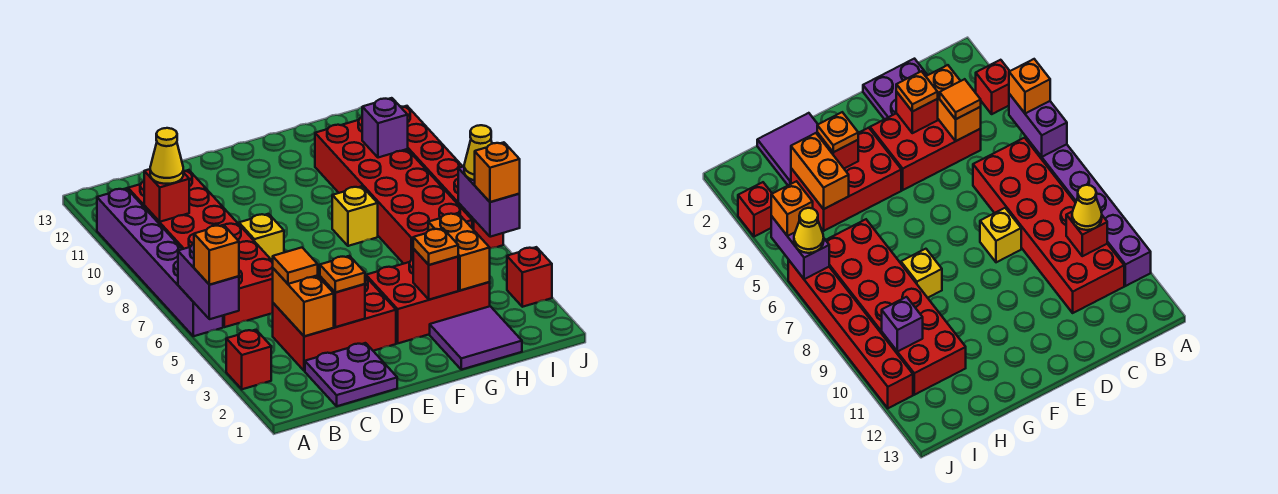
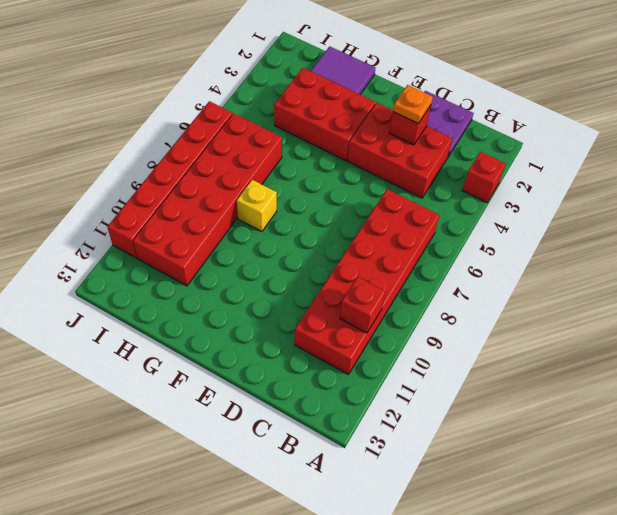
none -> purple brick A6:A11 level 1
none -> yellow brick D8 level 1
none -> red brick J3 level 1

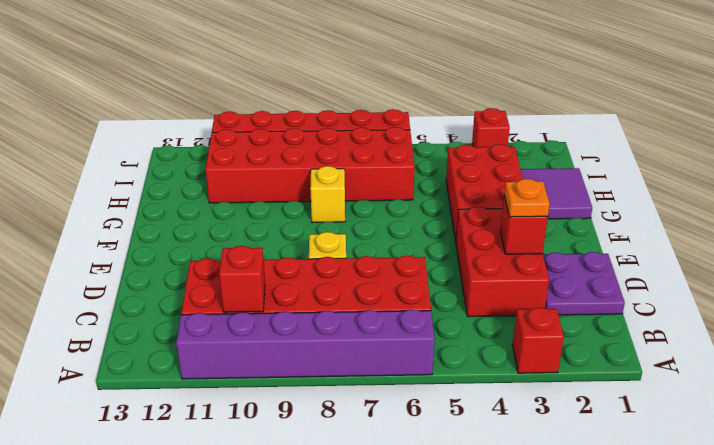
none -> purple brick A5:A6 level 2
none -> orange brick C3:C4 level 2
none -> red brick G3 level 2

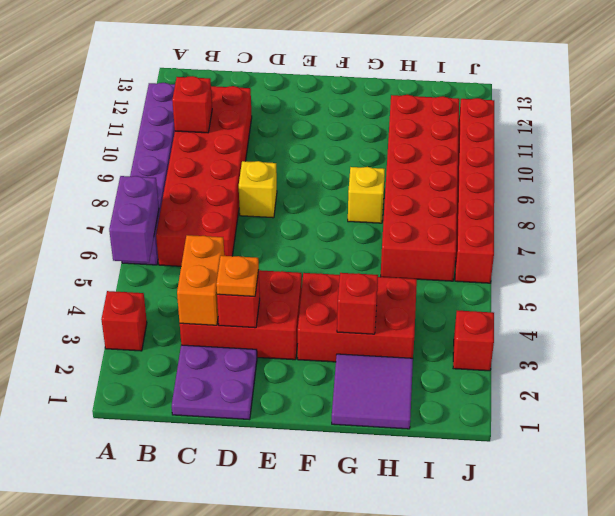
none -> orange brick H3:H4 level 2
none -> purple brick I10 level 2
none -> purple brick J5:J6 level 2

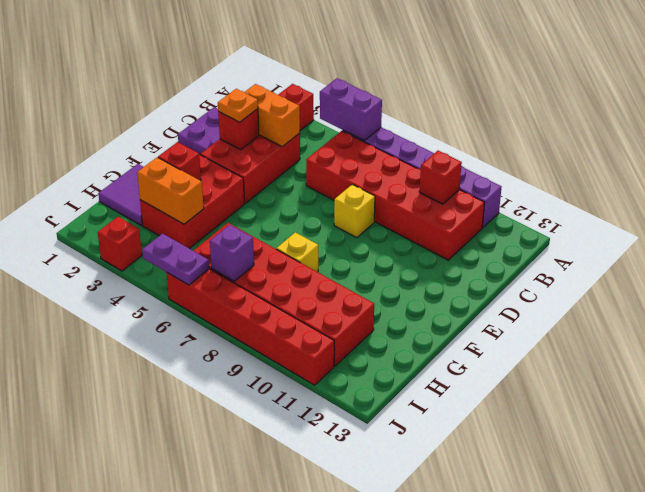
purple brick I7 level 2 -> purple brick I10 level 2
purple plate J5:J6 level 2 -> purple brick J5:J6 level 2
none -> orange brick A5 level 3
none -> yellow cone B10 level 3
none -> orange tile C4 level 3

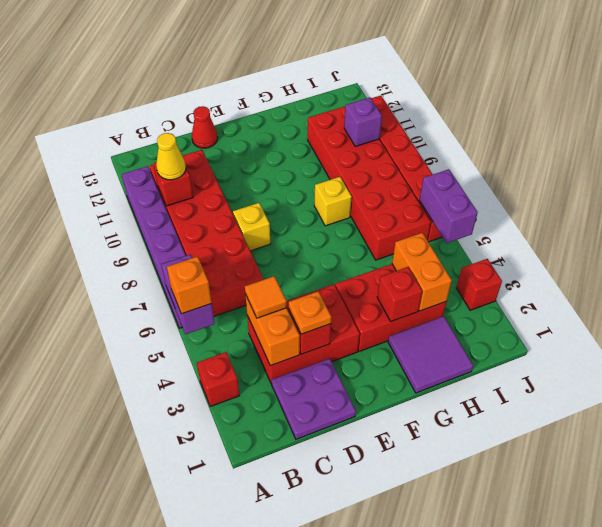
red cone D13 level 1 -> none
none -> orange plate G3 level 3
none -> orange brick J5 level 3
none -> yellow cone J6 level 3

